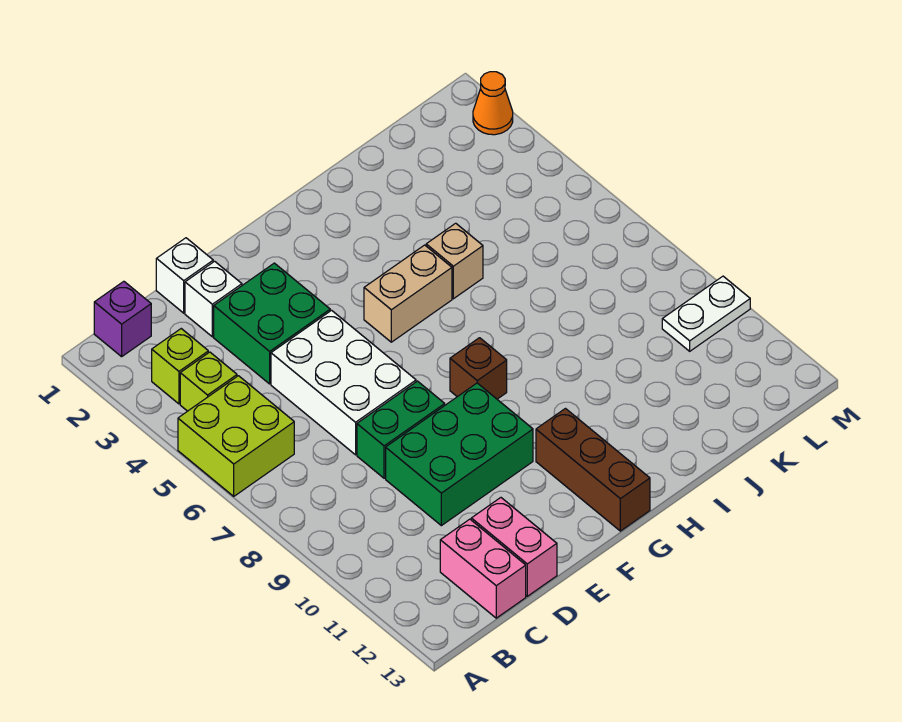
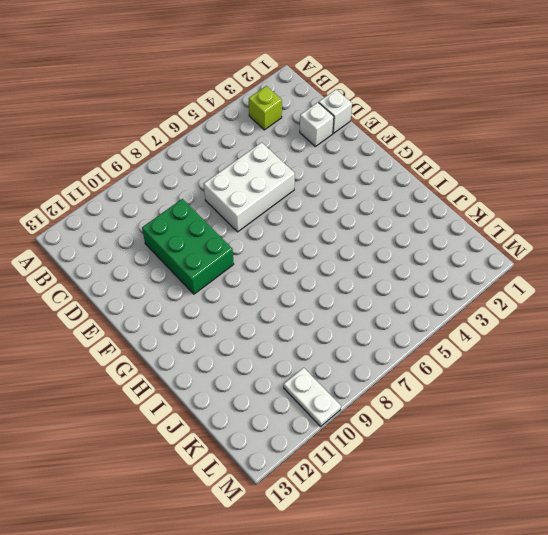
none -> lime brick A5:B6 level 1
none -> purple brick B1 level 1
none -> lime brick B4 level 1

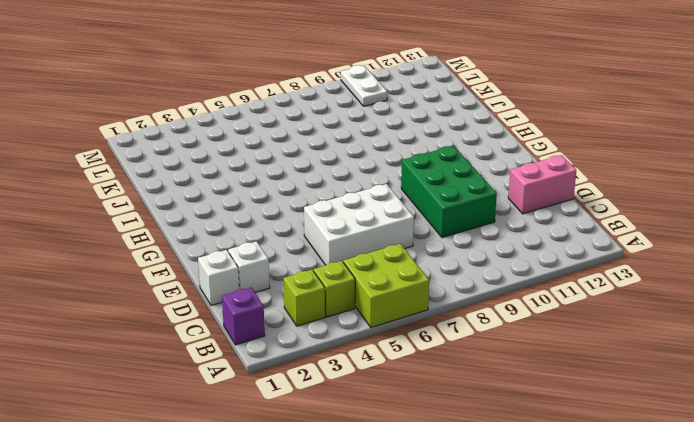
none -> pink brick C12:C13 level 1
none -> green brick D3:E4 level 1
none -> green brick D8:E8 level 1

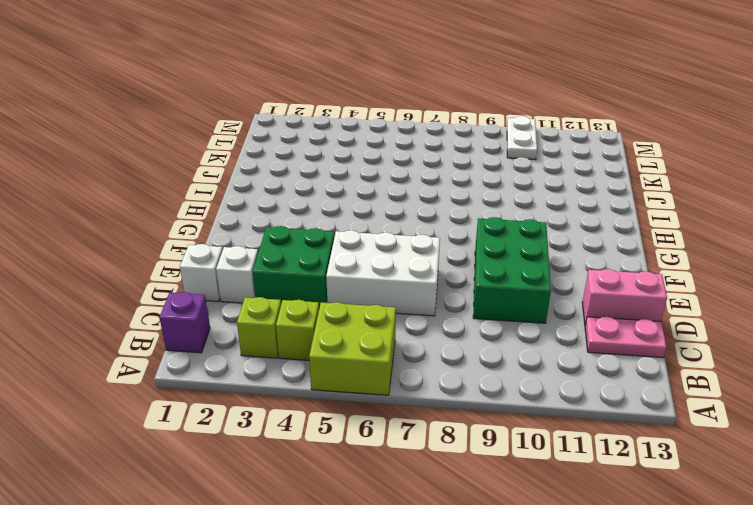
pink plate C12:C13 level 1 -> pink brick C12:C13 level 1
none -> green brick D8:E8 level 1
none -> tan brick G5:H5 level 1
none -> brown brick G8 level 1

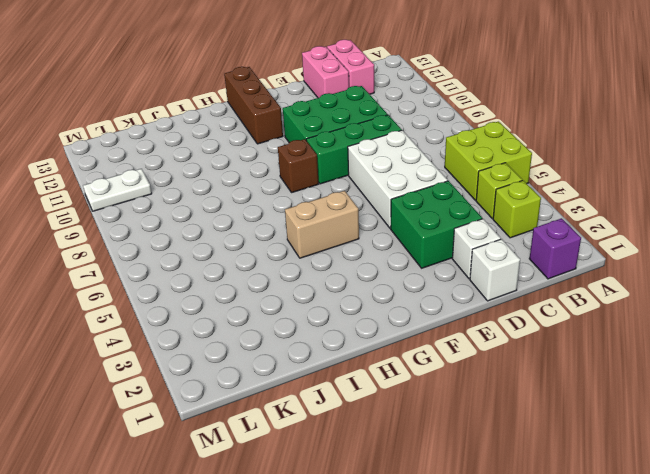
green brick D8:F8 level 1 -> green brick D8:E8 level 1
none -> tan brick I5 level 1
none -> orange cone M2 level 1

